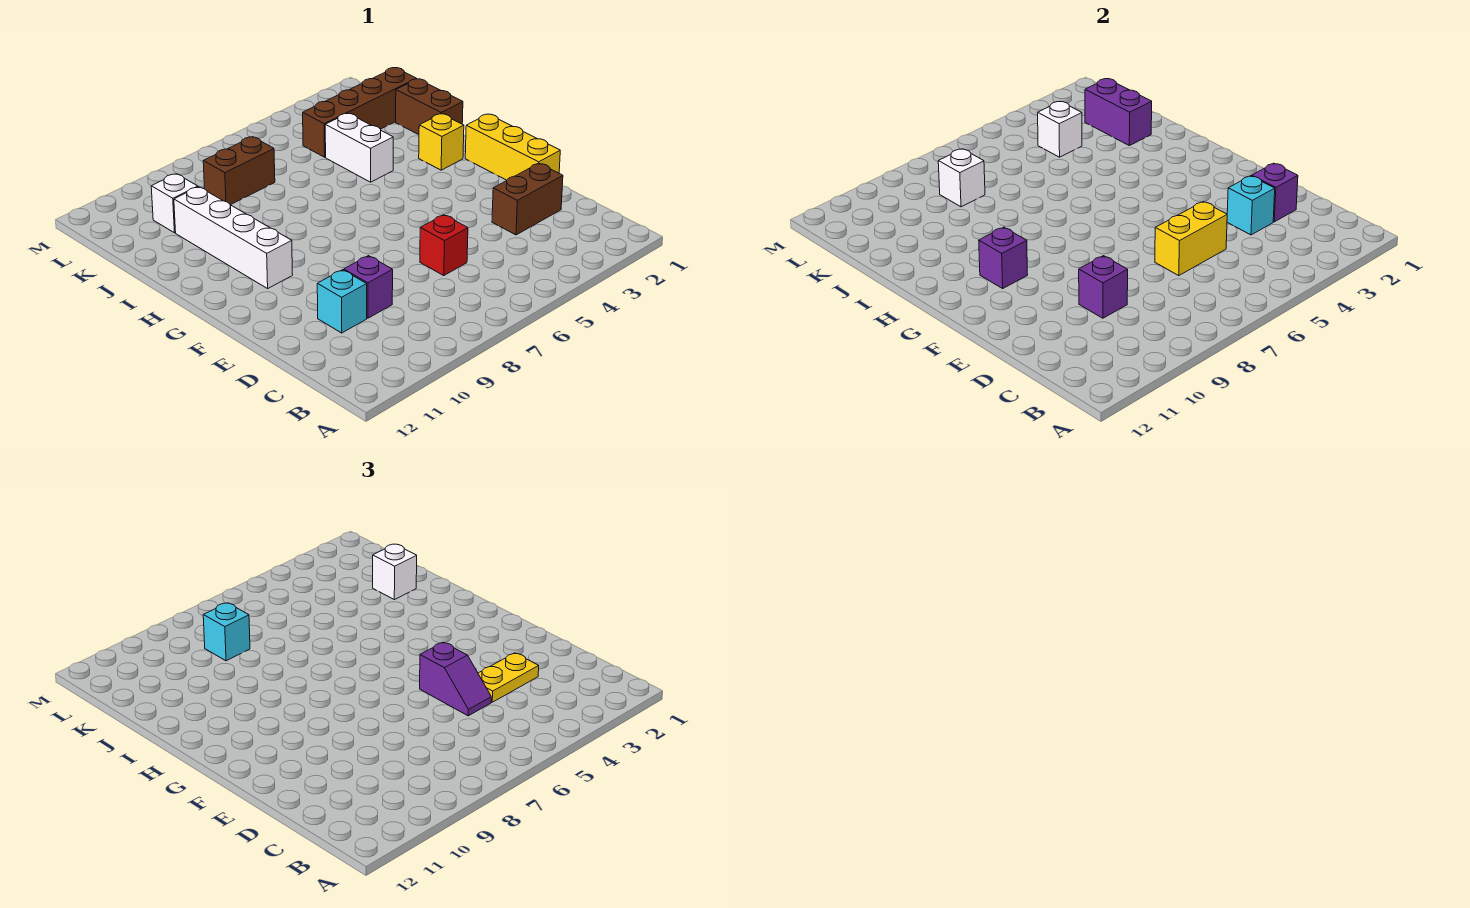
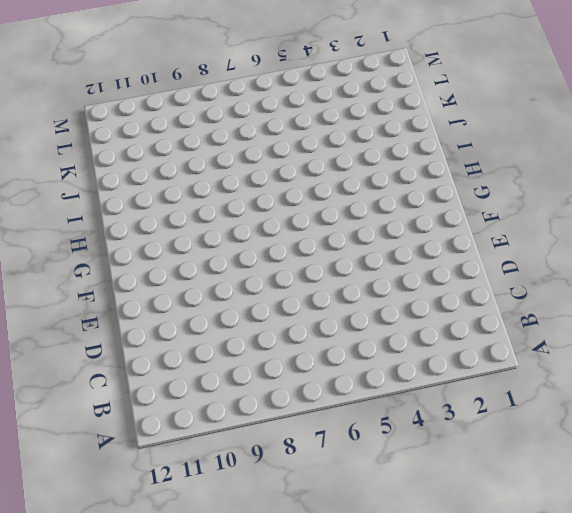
none -> brown brick D2:D3 level 1
none -> red brick D6 level 1
none -> purple brick D9 level 1

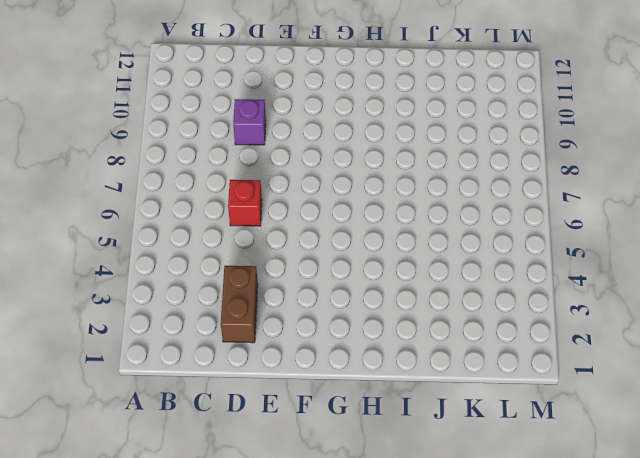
none -> cyan brick D10 level 1
none -> yellow brick E1:G1 level 1
none -> white brick G10:J10 level 1

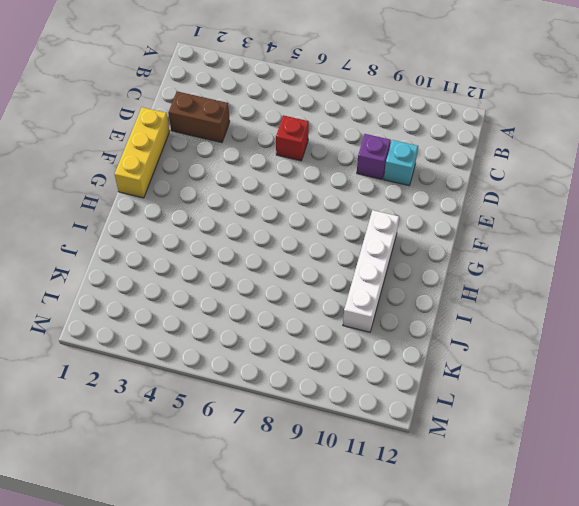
none -> yellow brick H2 level 1
none -> brown brick I1:J1 level 1
none -> white brick I4:J4 level 1

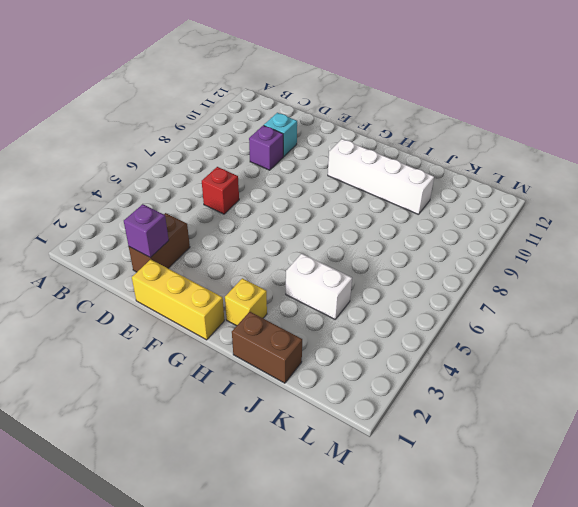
none -> brown brick K1:K4 level 1
none -> brown brick K7:K8 level 1
none -> white brick K10 level 1

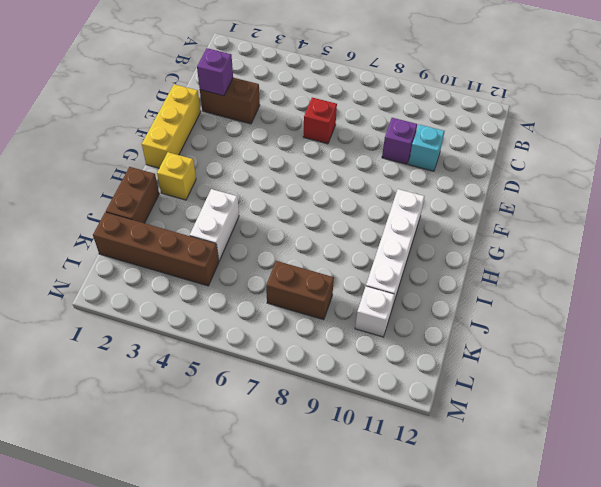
none -> cyan brick D3 level 2
none -> yellow brick D5:D6 level 2
none -> purple brick D9 level 2

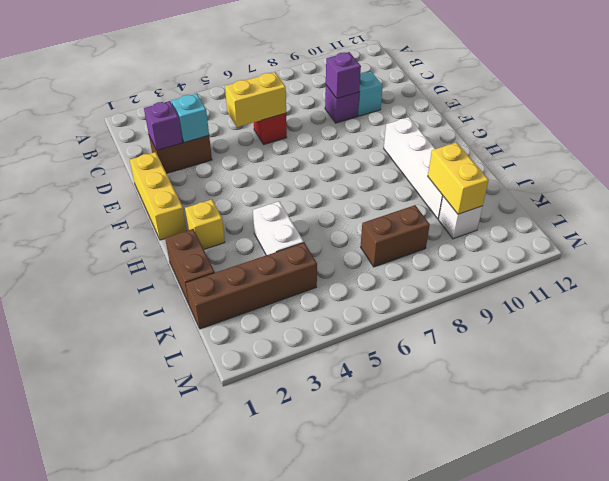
yellow brick J10:K10 level 2 -> none
none -> purple brick G10 level 2
none -> purple brick J2:K2 level 2
none -> white brick K4 level 2

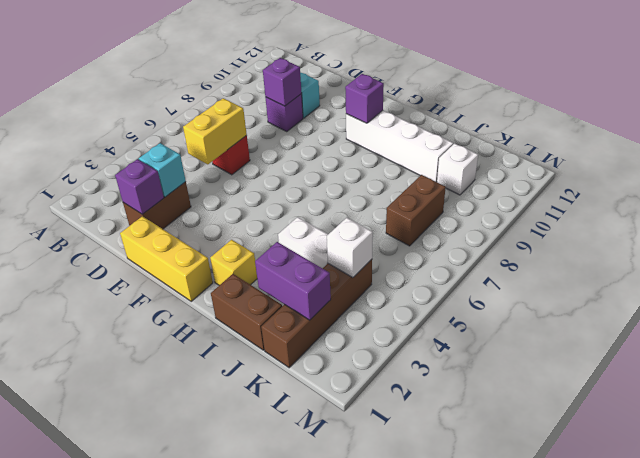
none -> white brick K8 level 2
none -> yellow plate D3:D4 level 3
none -> purple slope D5:E5 level 3 top E

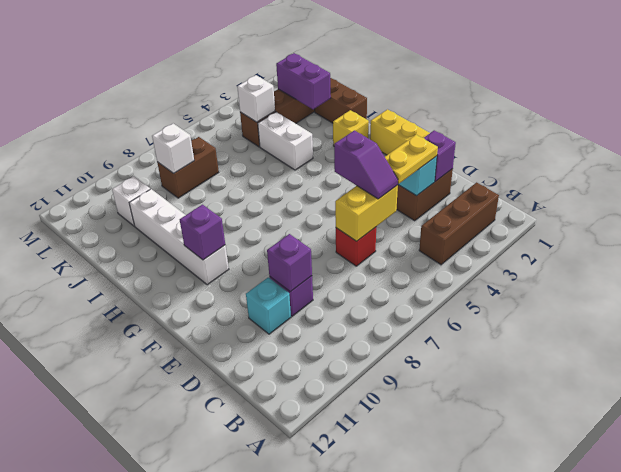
brown brick B2:B4 level 1 -> none
none -> white brick J2 level 3
none -> cyan brick K8 level 3

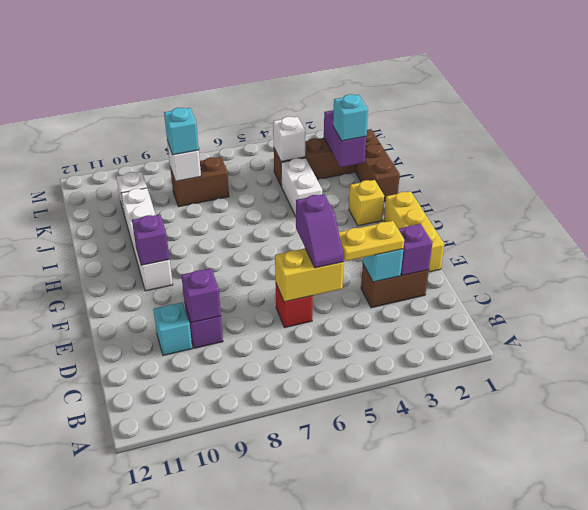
cyan brick J2 level 3 -> white brick J2 level 3

